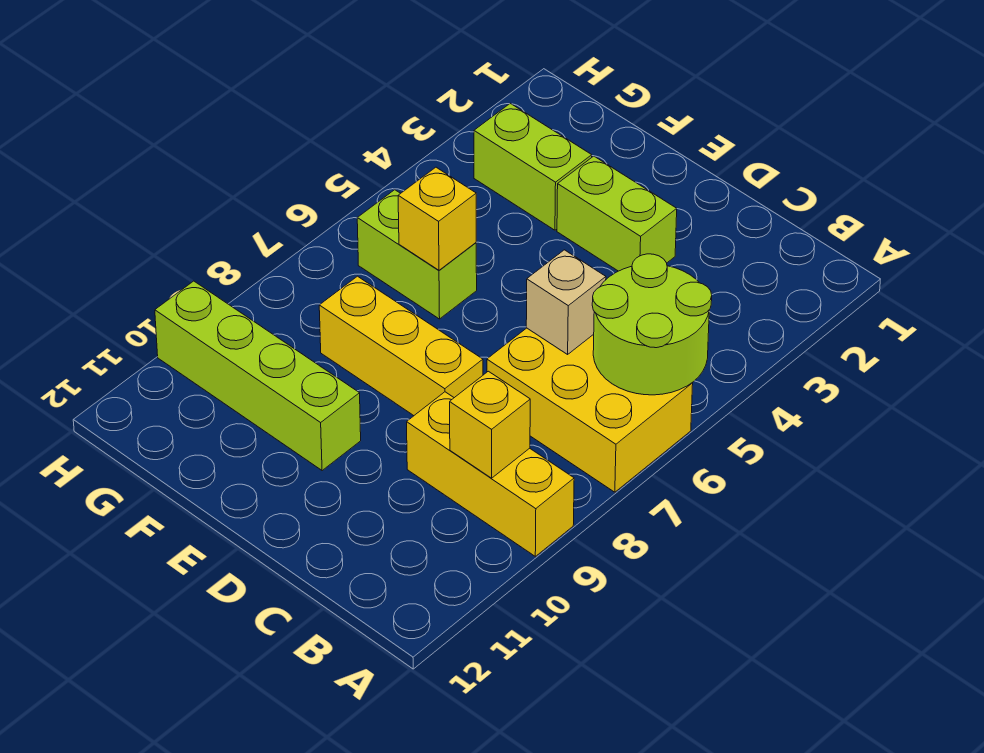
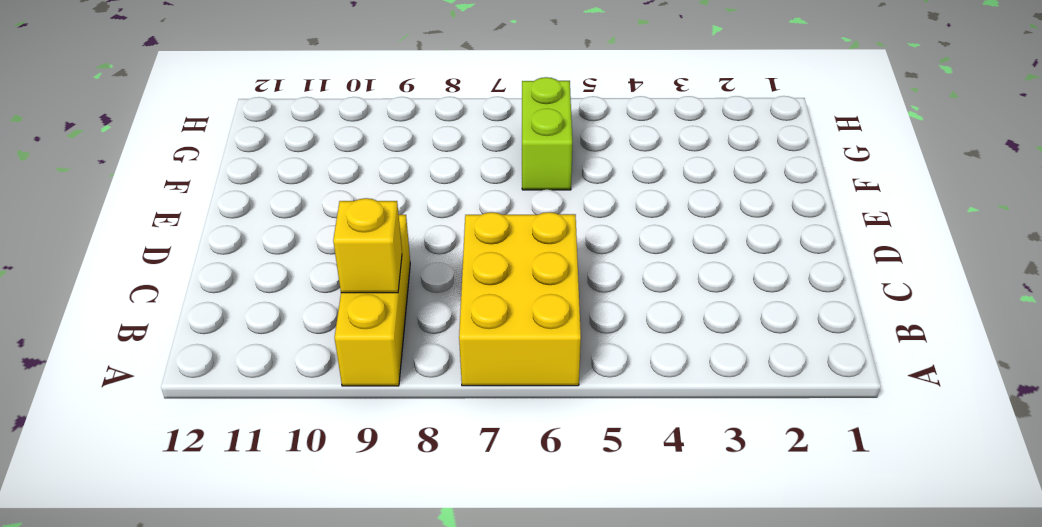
none -> lime brick D3:E3 level 1
none -> yellow brick D8:F8 level 1

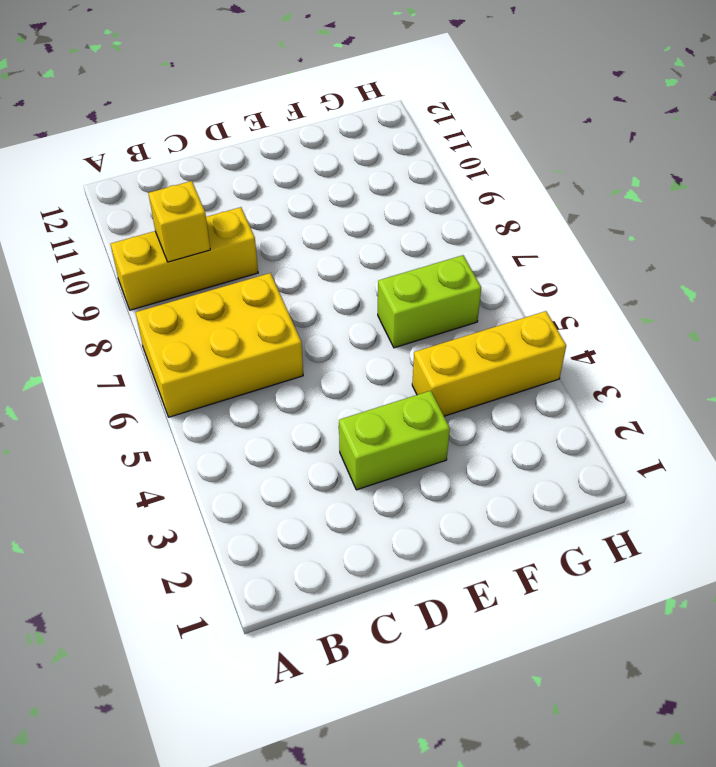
yellow brick F4:H4 level 1 -> yellow brick D8:F8 level 1
none -> lime brick E10:H10 level 1
none -> lime brick F3:G3 level 1

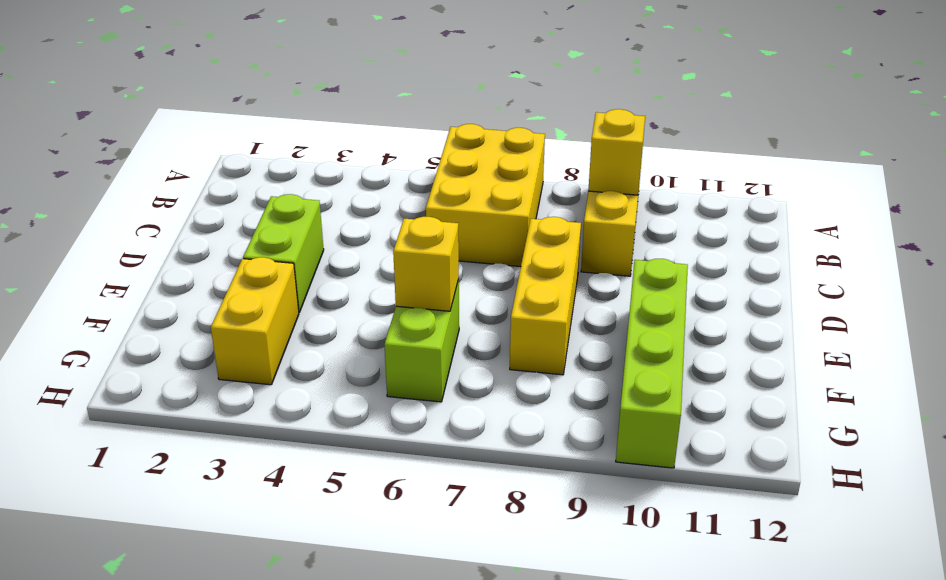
yellow brick F3:G3 level 1 -> lime brick F3:G3 level 1
none -> lime round brick A5:B6 level 2
none -> tan brick C6 level 2

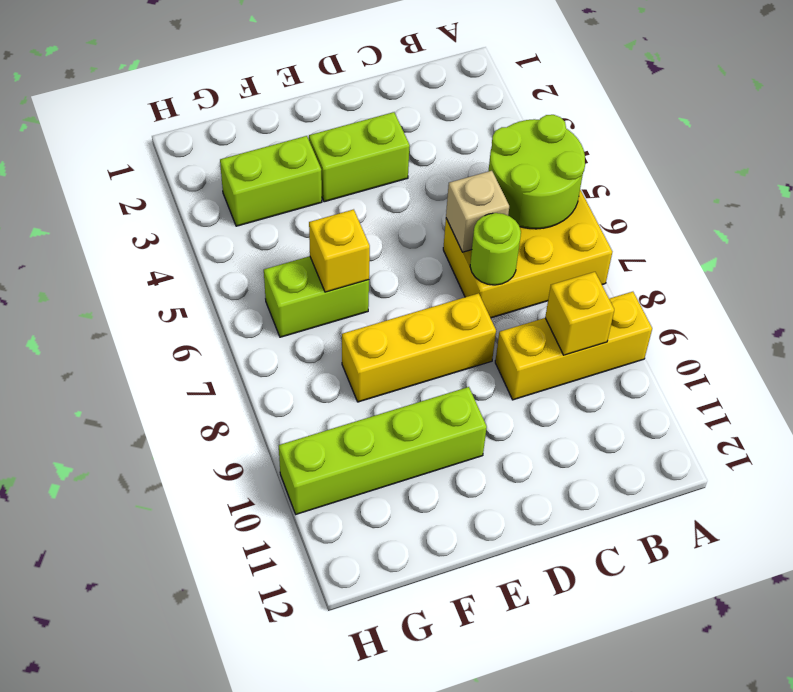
lime round brick C7 level 2 -> none

